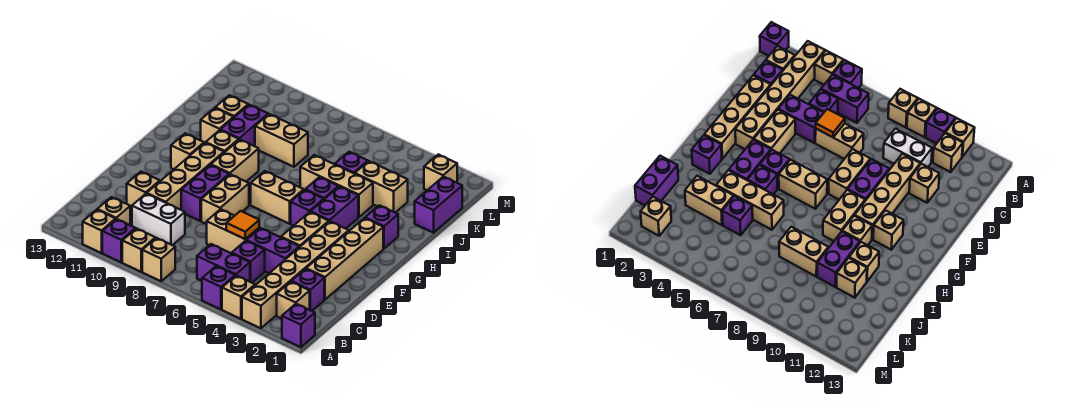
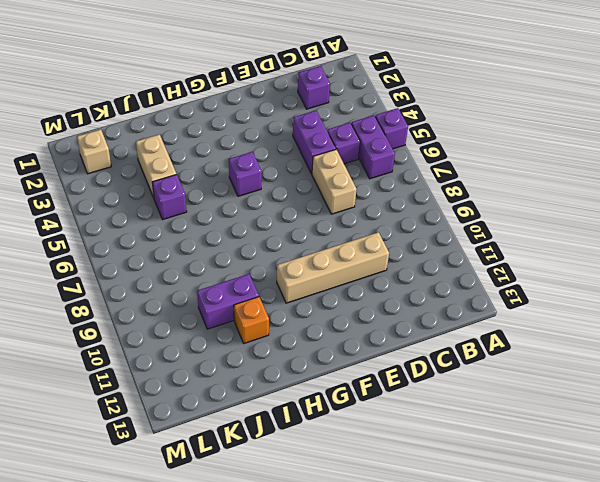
orange brick I11 level 1 -> tan brick I11 level 1
none -> purple brick A1 level 1
none -> tan brick A3:F3 level 1
none -> tan brick A4 level 1
none -> tan brick A8 level 1

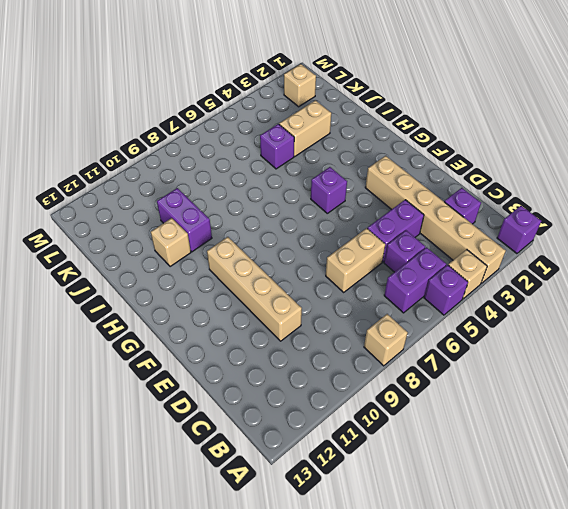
none -> tan brick A9 level 1
none -> purple brick A10 level 1
none -> tan brick A11 level 1
none -> tan brick B2 level 1

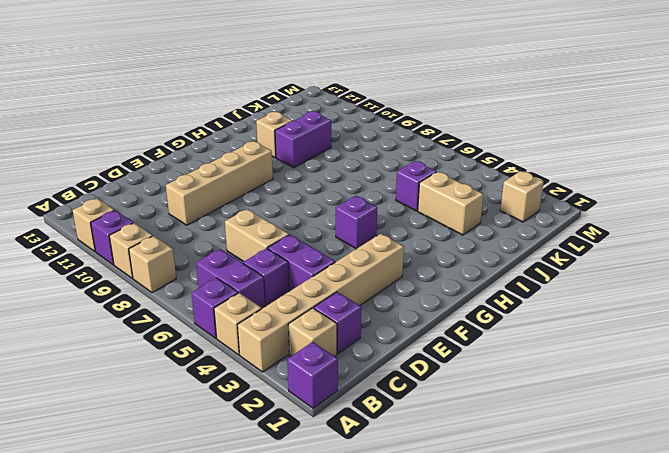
none -> tan brick B11 level 1
none -> white brick C9:C10 level 1
none -> tan brick D2:G2 level 1
none -> tan brick D11 level 1

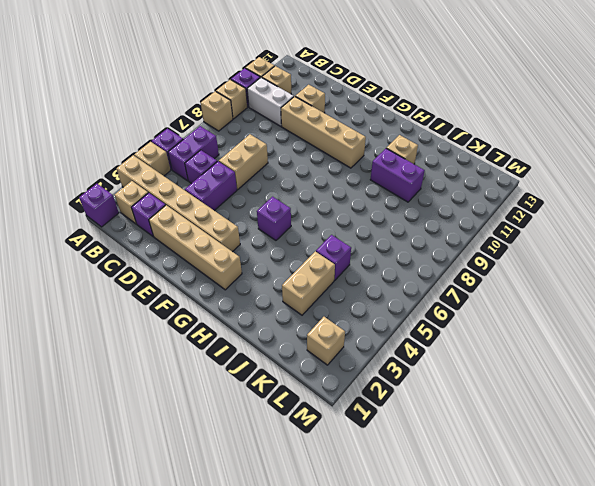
white brick B10:C10 level 1 -> white brick C9:C10 level 1
none -> tan brick E4:F4 level 1
none -> tan brick E8:F8 level 1
none -> purple brick E9:F9 level 1
none -> purple brick G4:H4 level 1

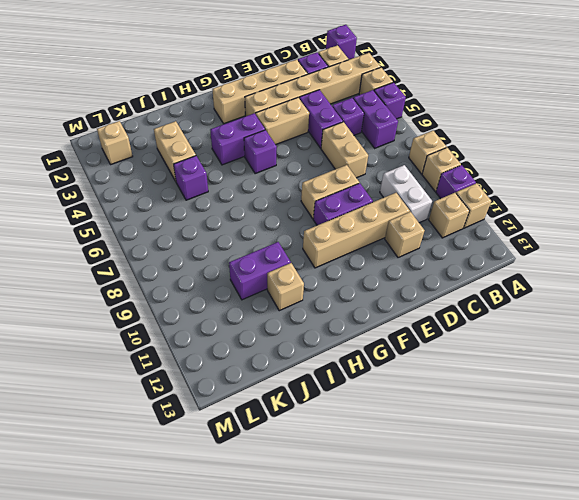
none -> tan brick G6:G7 level 1
none -> tan brick G9:H9 level 1
none -> tan brick G11 level 1
none -> purple brick H2 level 1

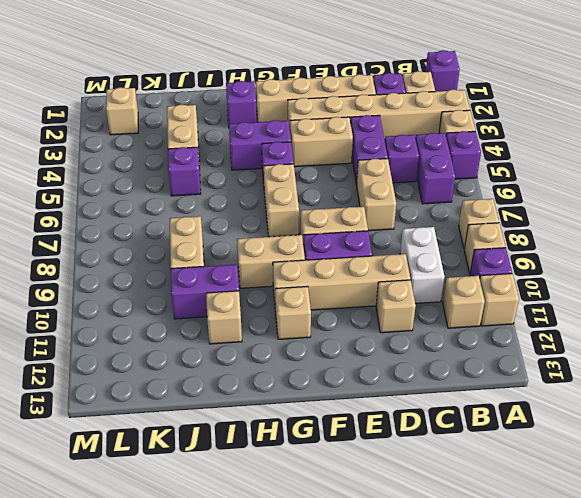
none -> purple brick H5 level 1
none -> tan brick H10 level 1
none -> tan brick I4:I6 level 1
none -> purple brick J1:K1 level 1

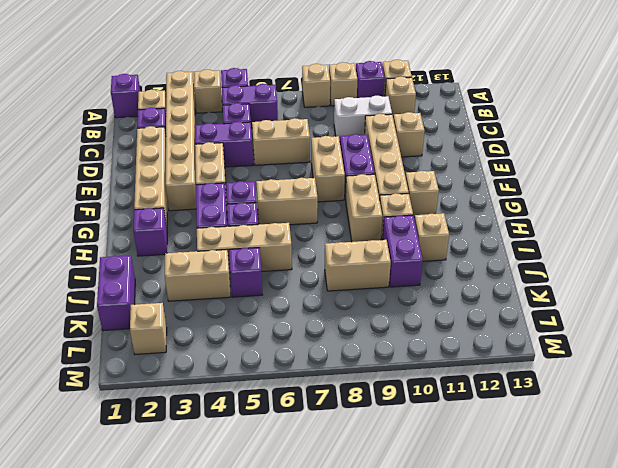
none -> tan brick J11 level 1
none -> orange tile D6 level 2

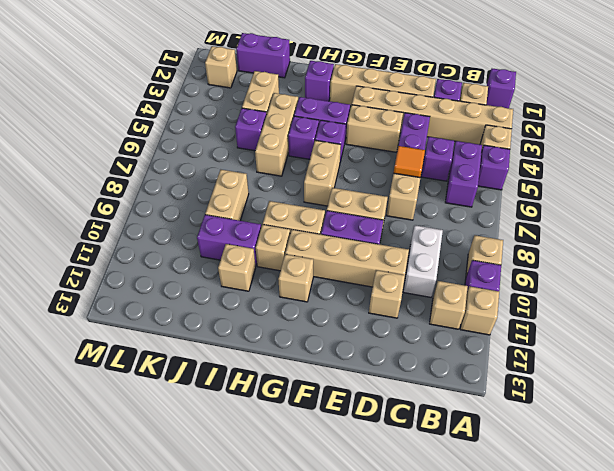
none -> tan brick A8 level 1
none -> tan brick J11 level 1

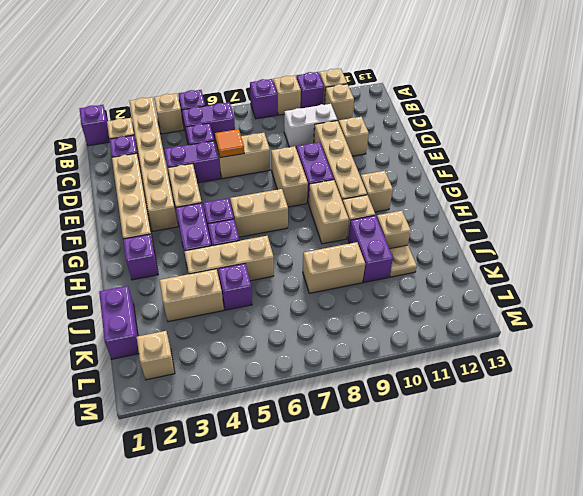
purple brick A8 level 1 -> tan brick A8 level 1
tan plate J11 level 1 -> tan brick J11 level 1

